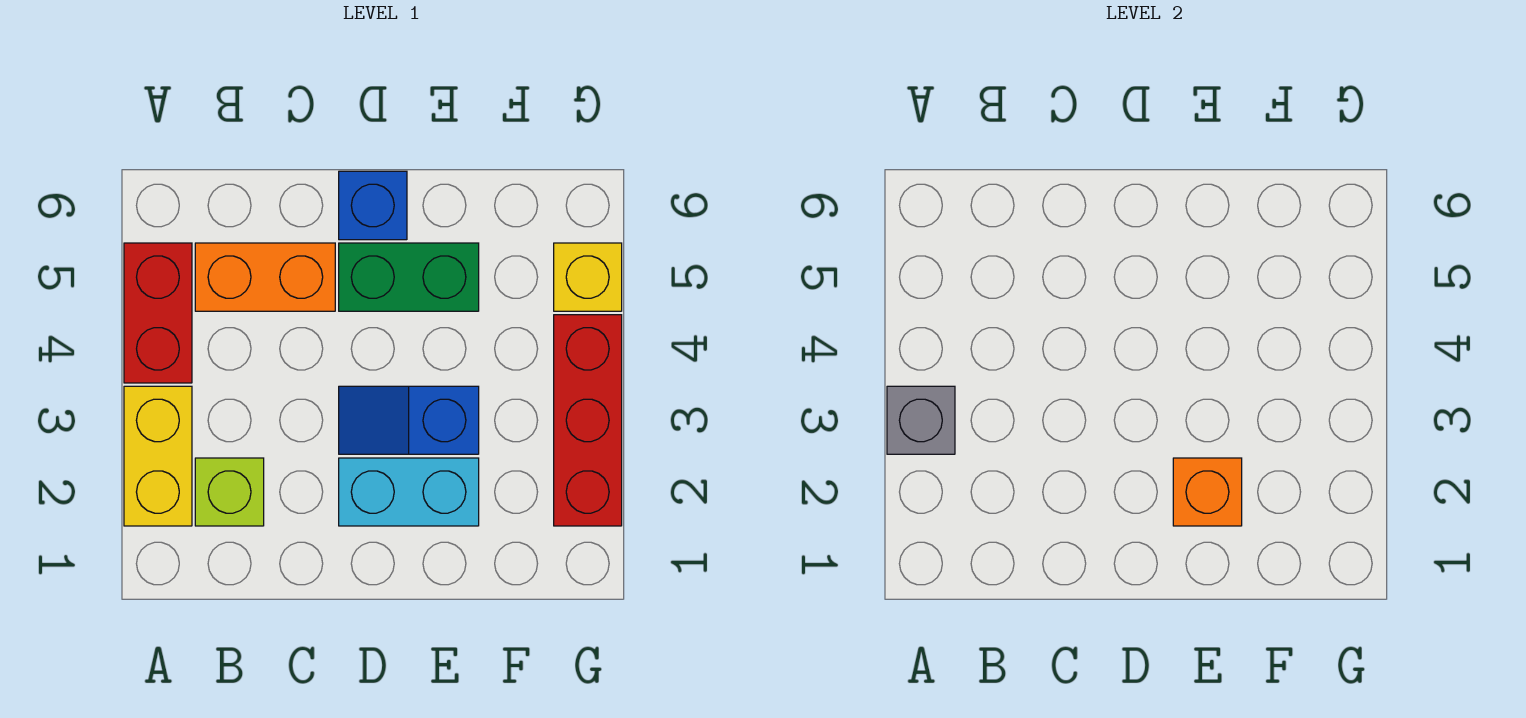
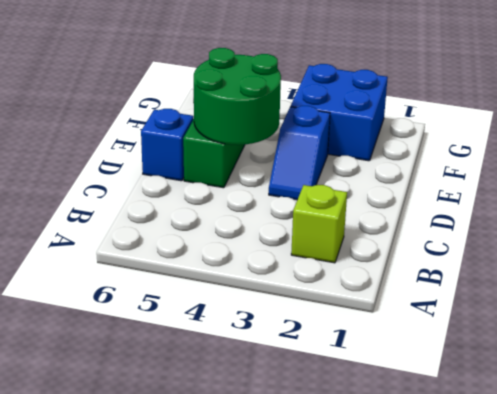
green round brick D4:E5 level 2 -> none
blue brick F2:G3 level 1 -> red brick G2:G4 level 1
none -> yellow brick A2:A3 level 1
none -> red brick A4:A5 level 1
none -> orange brick B5:C5 level 1

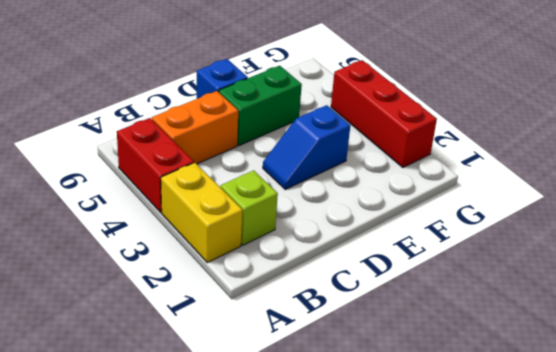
none -> cyan brick D2:E2 level 1
none -> yellow brick G5 level 1
none -> grey brick A3 level 2

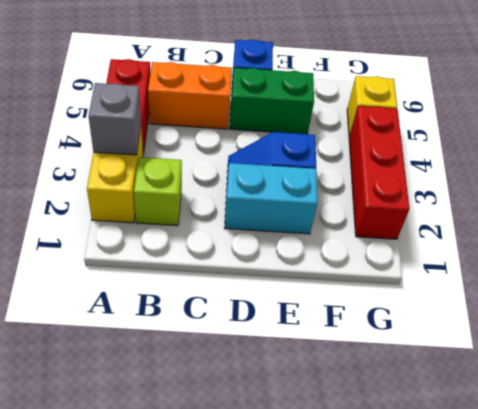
none -> orange brick E2 level 2

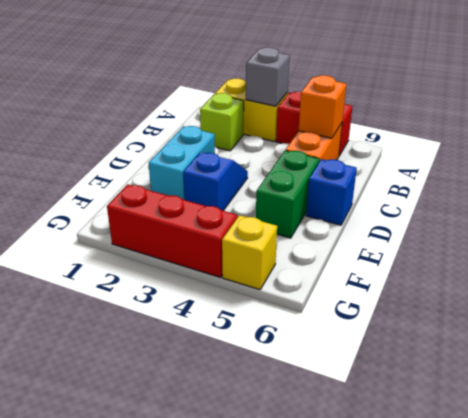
orange brick B5 level 2 -> orange brick E2 level 2

